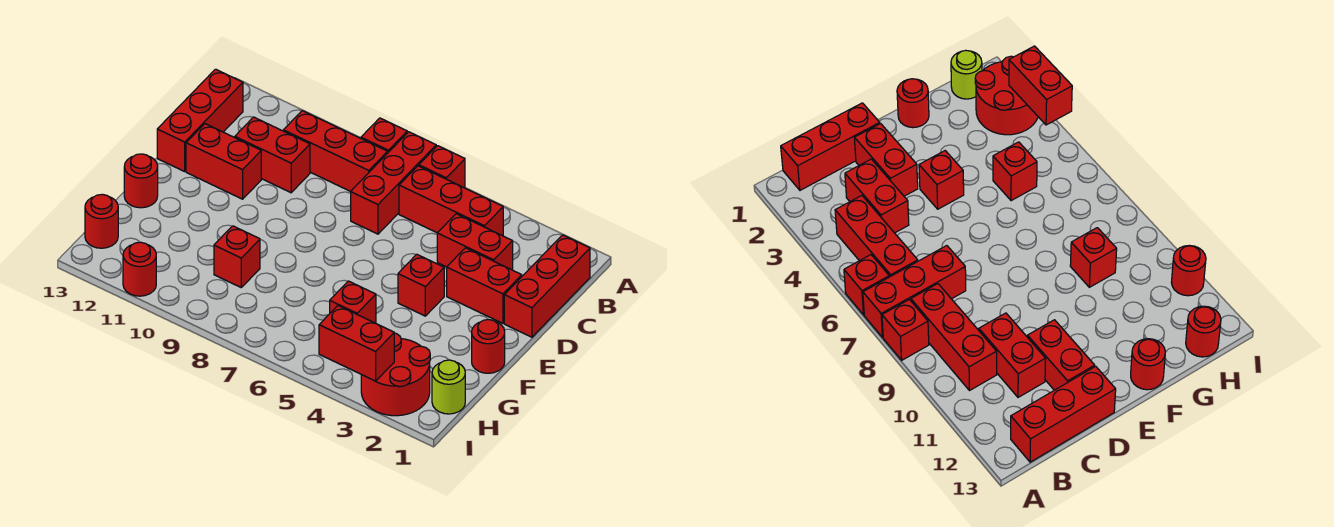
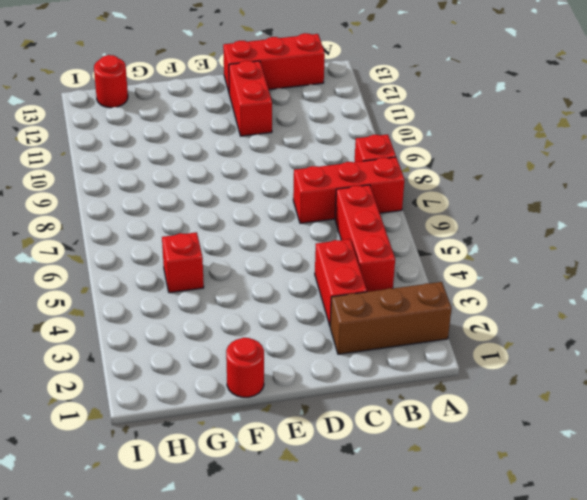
brown brick A2:C2 level 1 -> none
none -> red brick A6 level 1
none -> red brick B1:D1 level 1
none -> red brick B8:B10 level 1

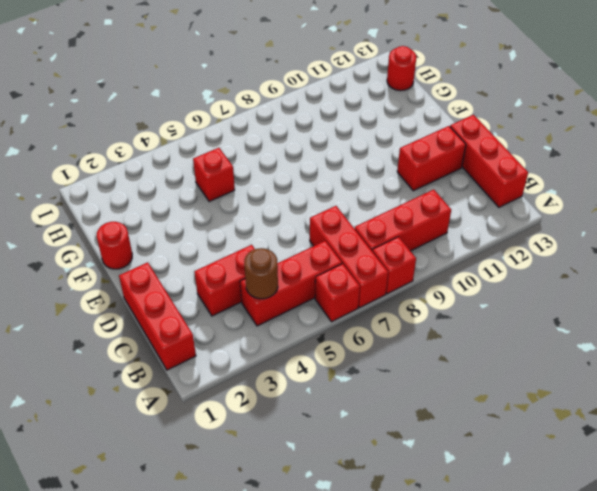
brown round brick B4 level 2 -> none
none -> red brick C10:C11 level 1
none -> red brick D2:D3 level 1
none -> red brick E4 level 1

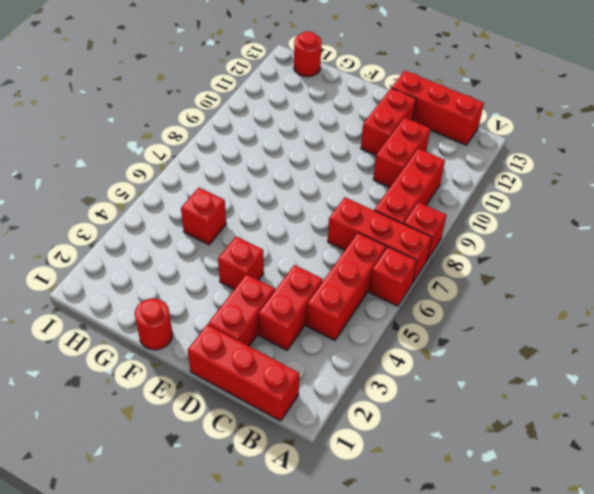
none -> red round brick F13 level 1
none -> red brick G9 level 1
none -> lime round brick H1 level 1

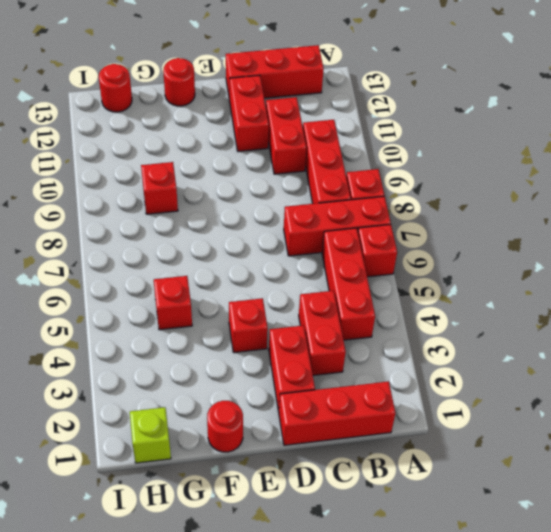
lime brick H1 level 1 -> lime round brick H1 level 1
none -> red round brick H2:I3 level 1
none -> red round brick I11 level 1
none -> red brick I3:I4 level 2

